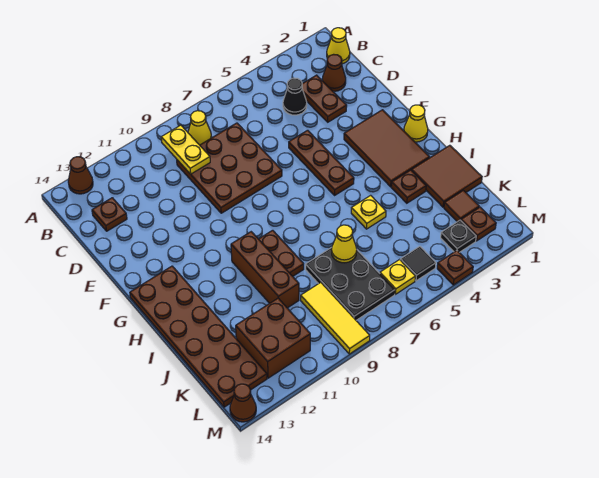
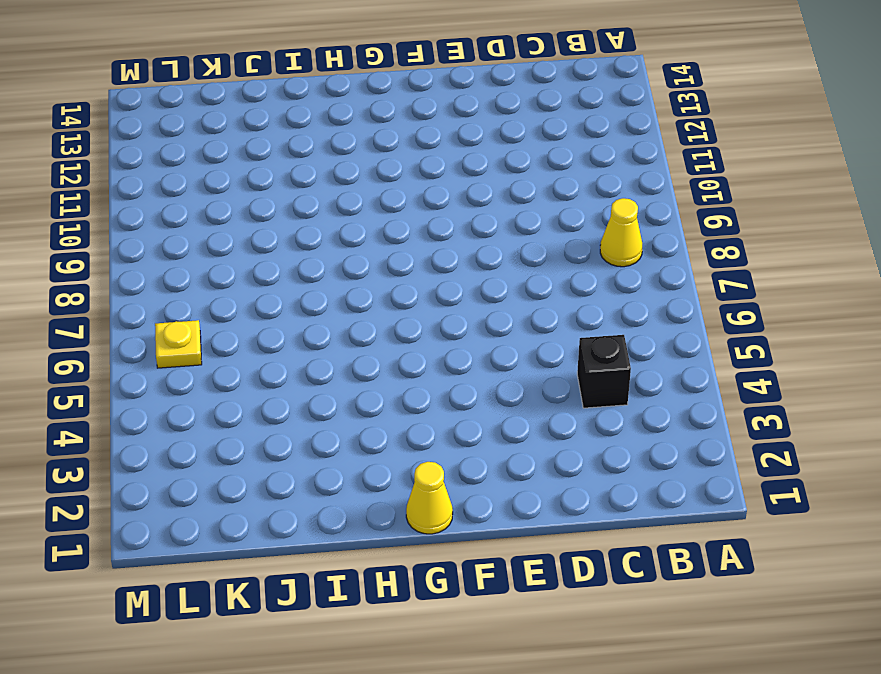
black brick C4 level 1 -> black cone C4 level 1
none -> brown cone A13 level 1
none -> yellow cone B1 level 1
none -> brown cone C2 level 1

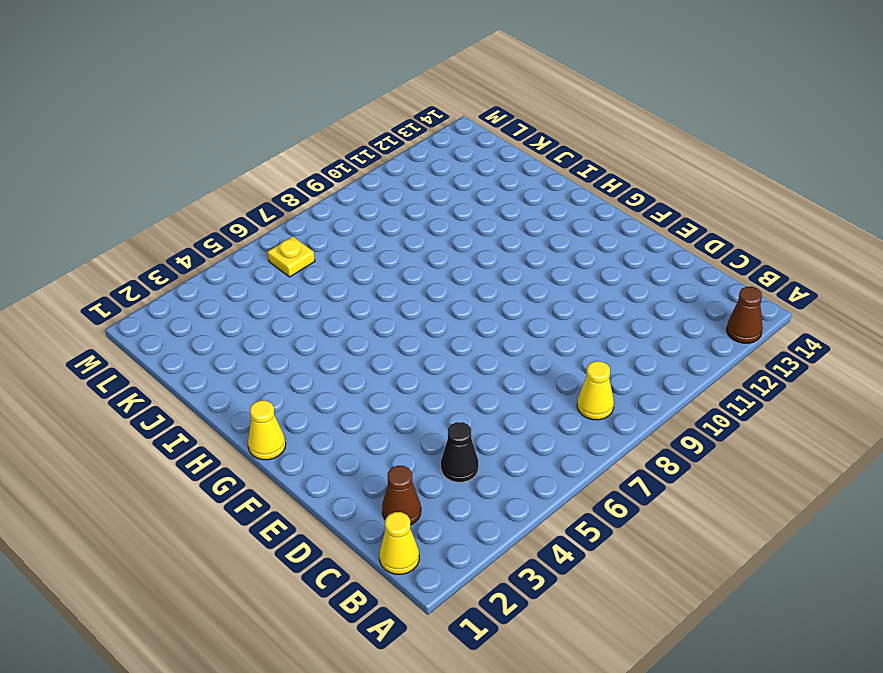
none -> brown plate C3:D3 level 1
none -> brown plate C7:E9 level 1
none -> brown plate C13 level 1

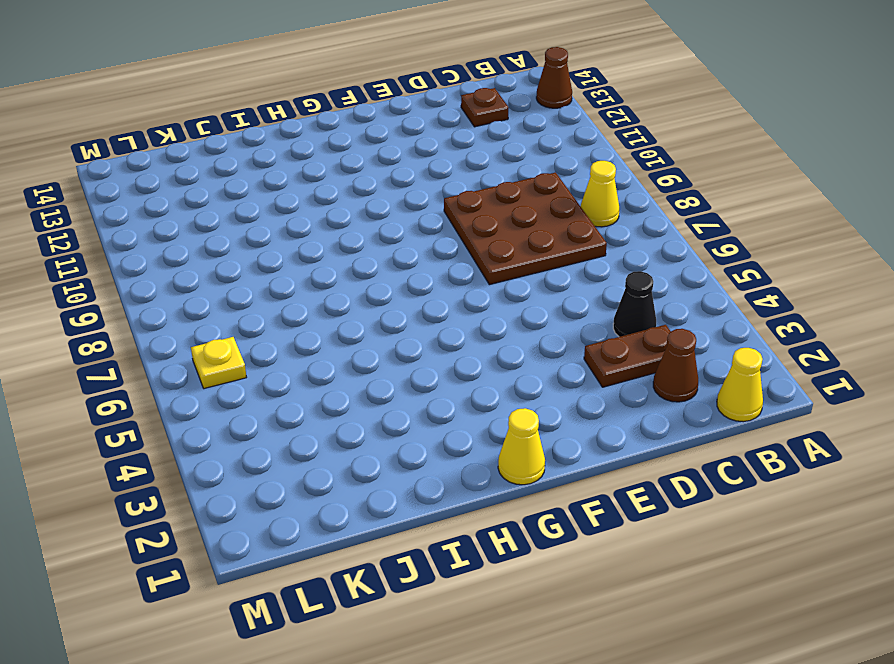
none -> brown plate E5:G5 level 1
none -> brown tile F2:H3 level 1
none -> brown plate G13:L14 level 1

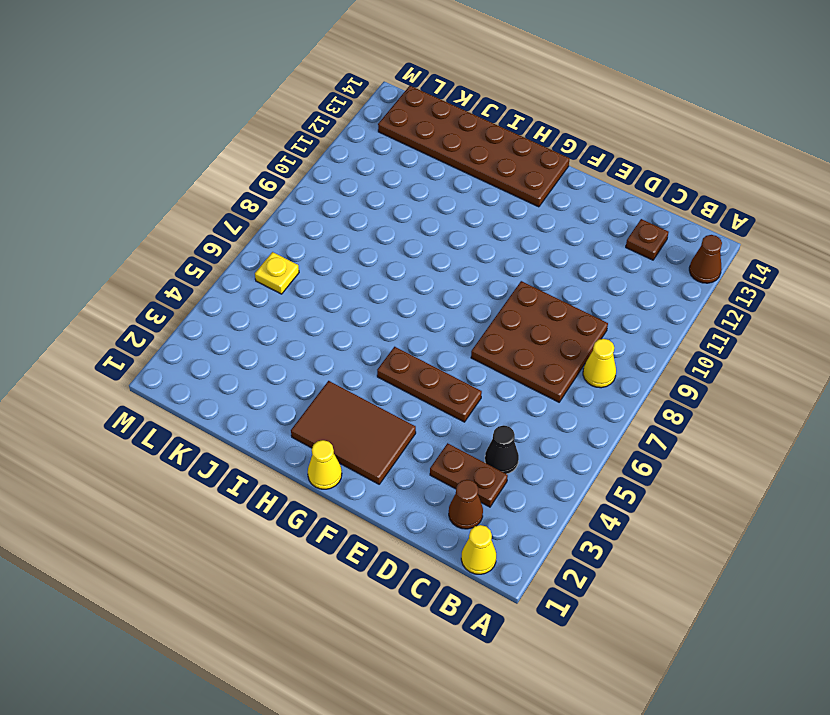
none -> brown plate H9:I9 level 1
none -> brown brick H10:J10 level 1
none -> brown tile I1:J2 level 1

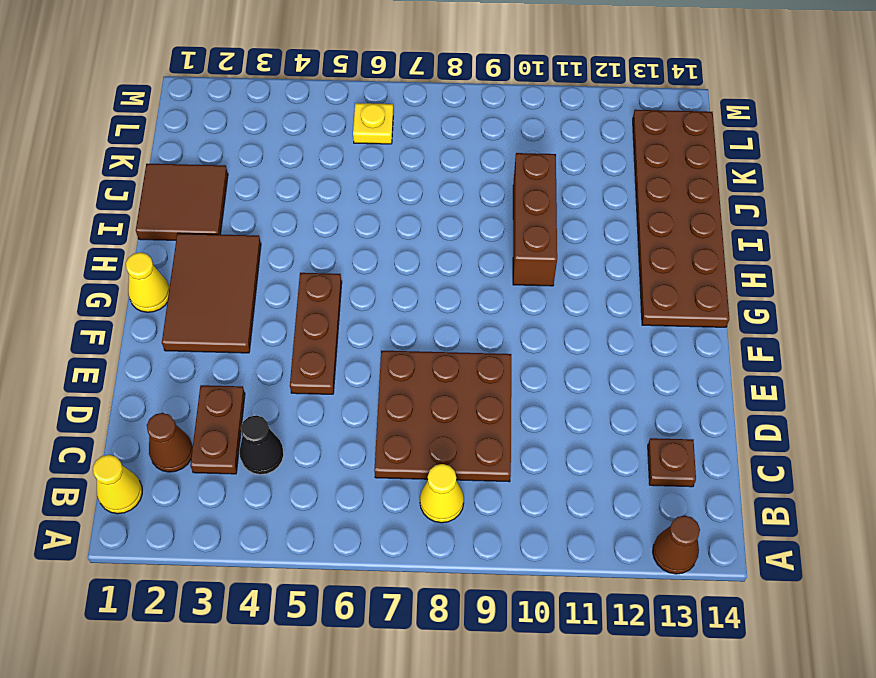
none -> brown plate H9:I9 level 1
none -> brown plate I3 level 1
none -> yellow plate I5 level 1

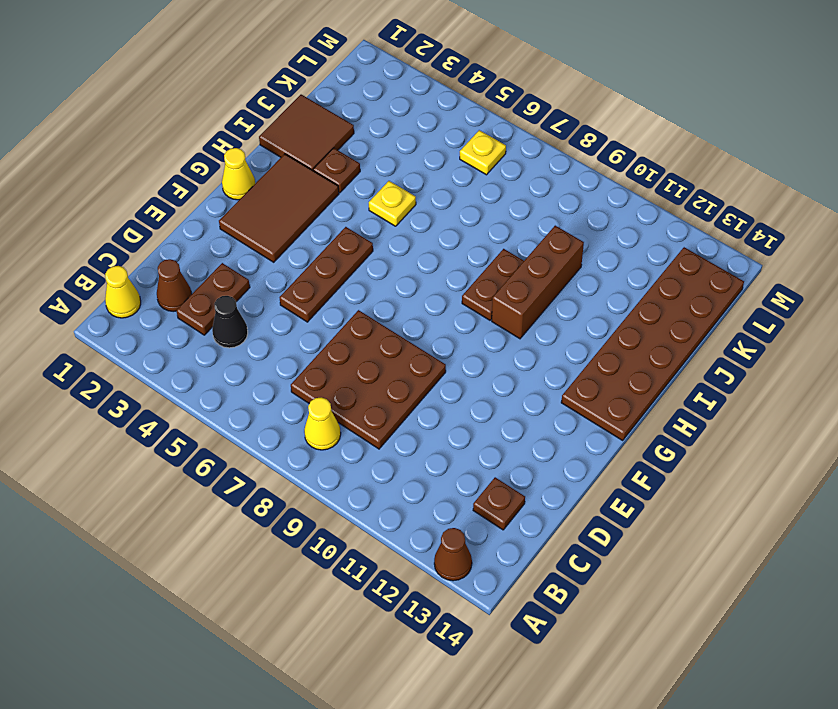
none -> black plate J7:L8 level 1
none -> brown tile K2 level 1
none -> yellow tile K9:M9 level 1

